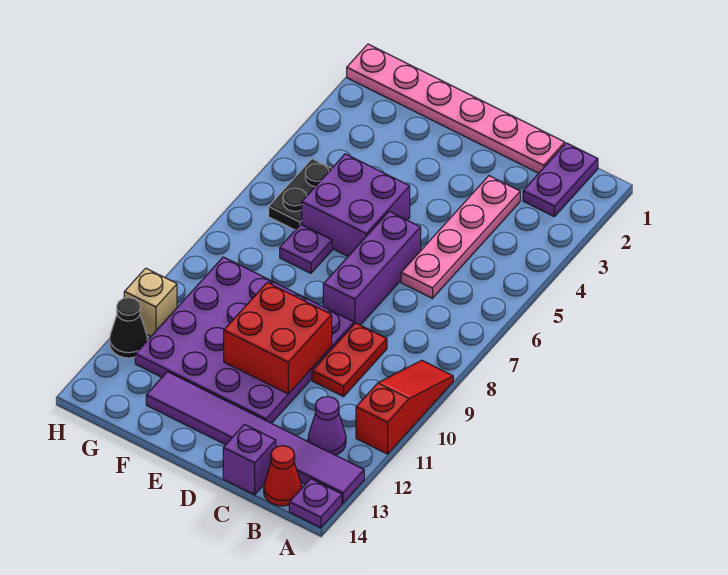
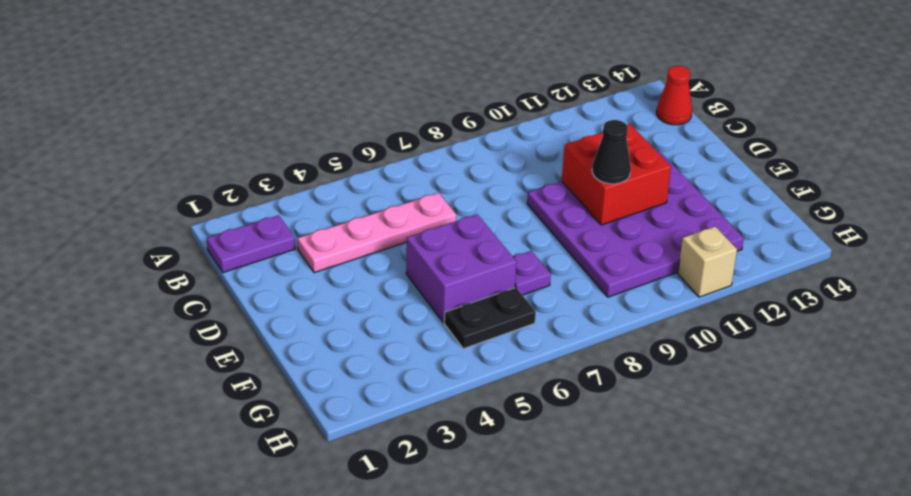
black cone E10 level 3 -> black cone H12 level 1
none -> red slope A9:A11 level 1 top 11
none -> purple tile A13:F13 level 1
none -> purple plate A14 level 1

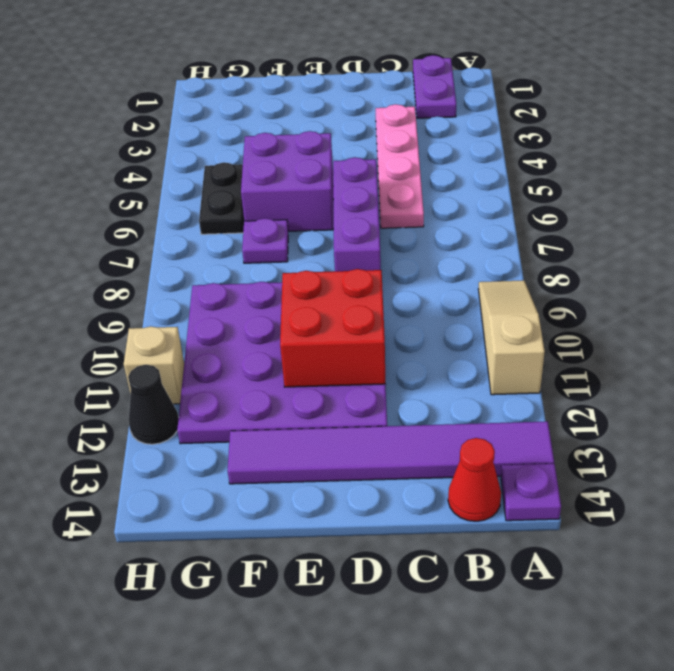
tan slope A9:A11 level 1 top 11 -> red slope A9:A11 level 1 top 11
none -> purple cone B12 level 1
none -> pink plate C1:H1 level 1
none -> red plate C9:C10 level 1

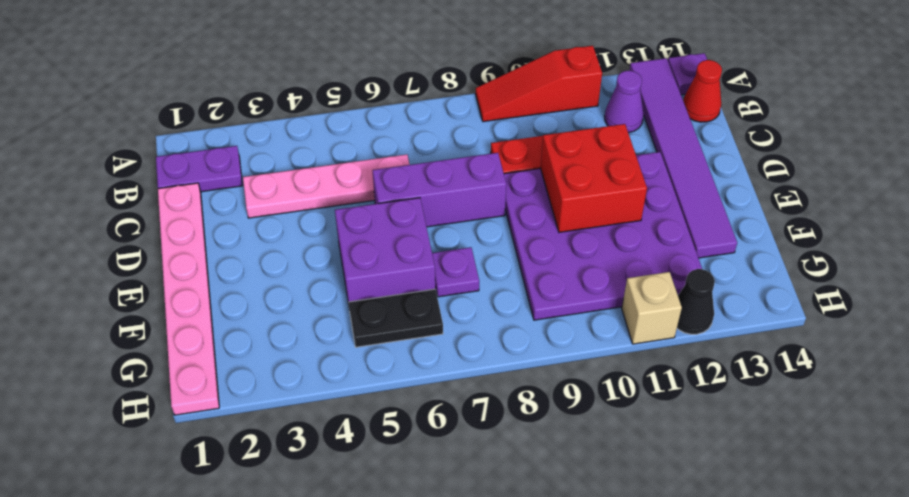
none -> purple brick C14 level 1

